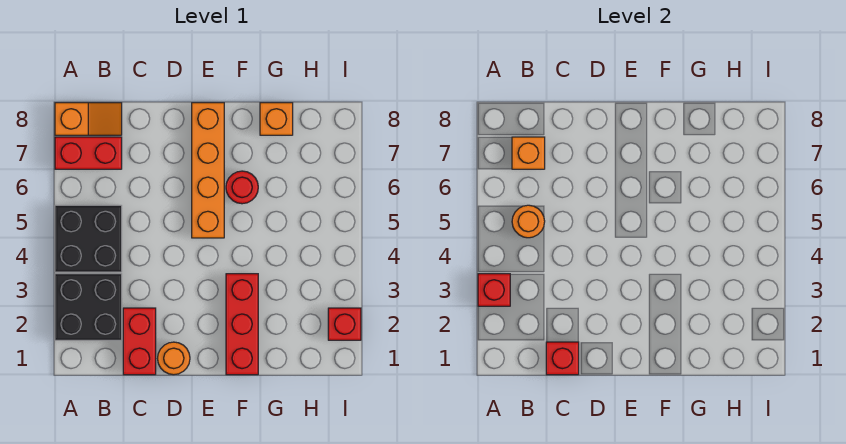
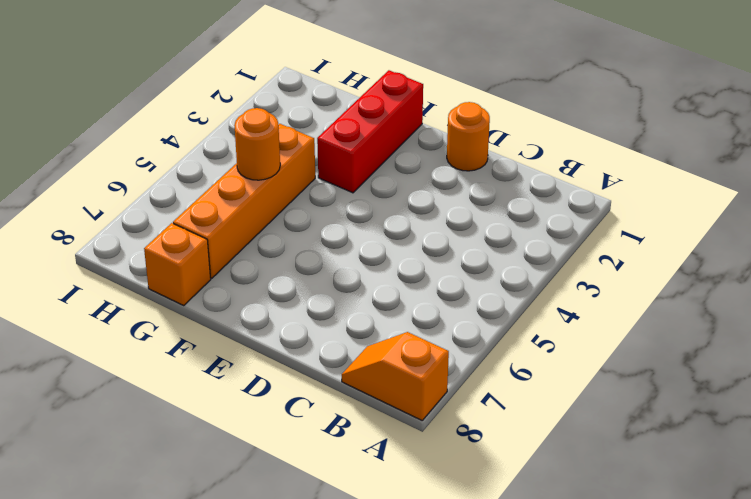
orange brick G4:G7 level 1 -> orange brick E5:E8 level 1
orange round brick G5 level 2 -> orange round brick B5 level 2
none -> black brick A2:B3 level 1
none -> black brick A4:B5 level 1
none -> red brick A7:B7 level 1

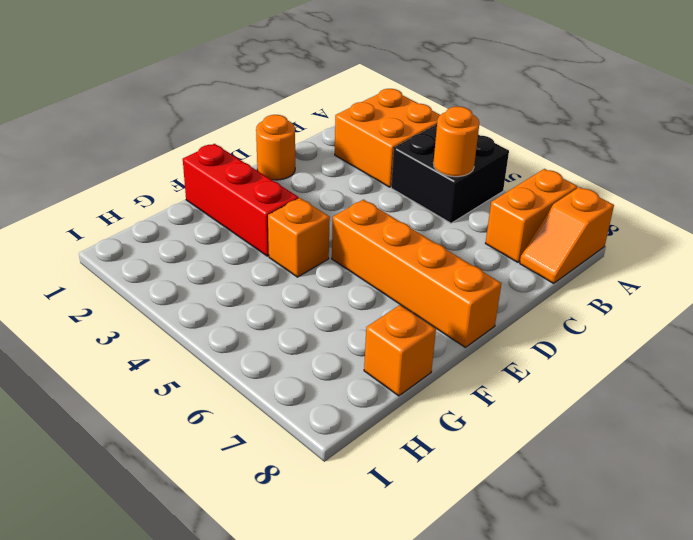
orange brick A2:B3 level 1 -> black brick A2:B3 level 1
orange brick A7:B7 level 1 -> red brick A7:B7 level 1
orange brick F4 level 1 -> orange brick B7 level 2
none -> red brick C1:C2 level 1
none -> red round brick F6 level 1
none -> red brick I2 level 1

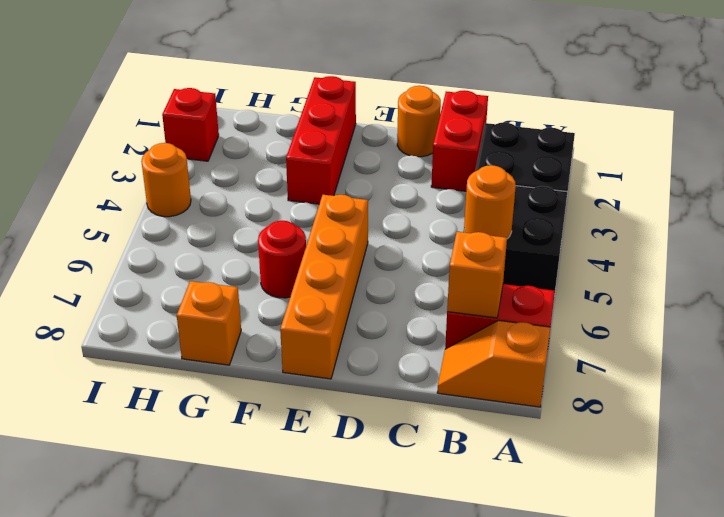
orange round brick I4 level 1 -> none
none -> red brick A3 level 2
none -> red brick C1 level 2

